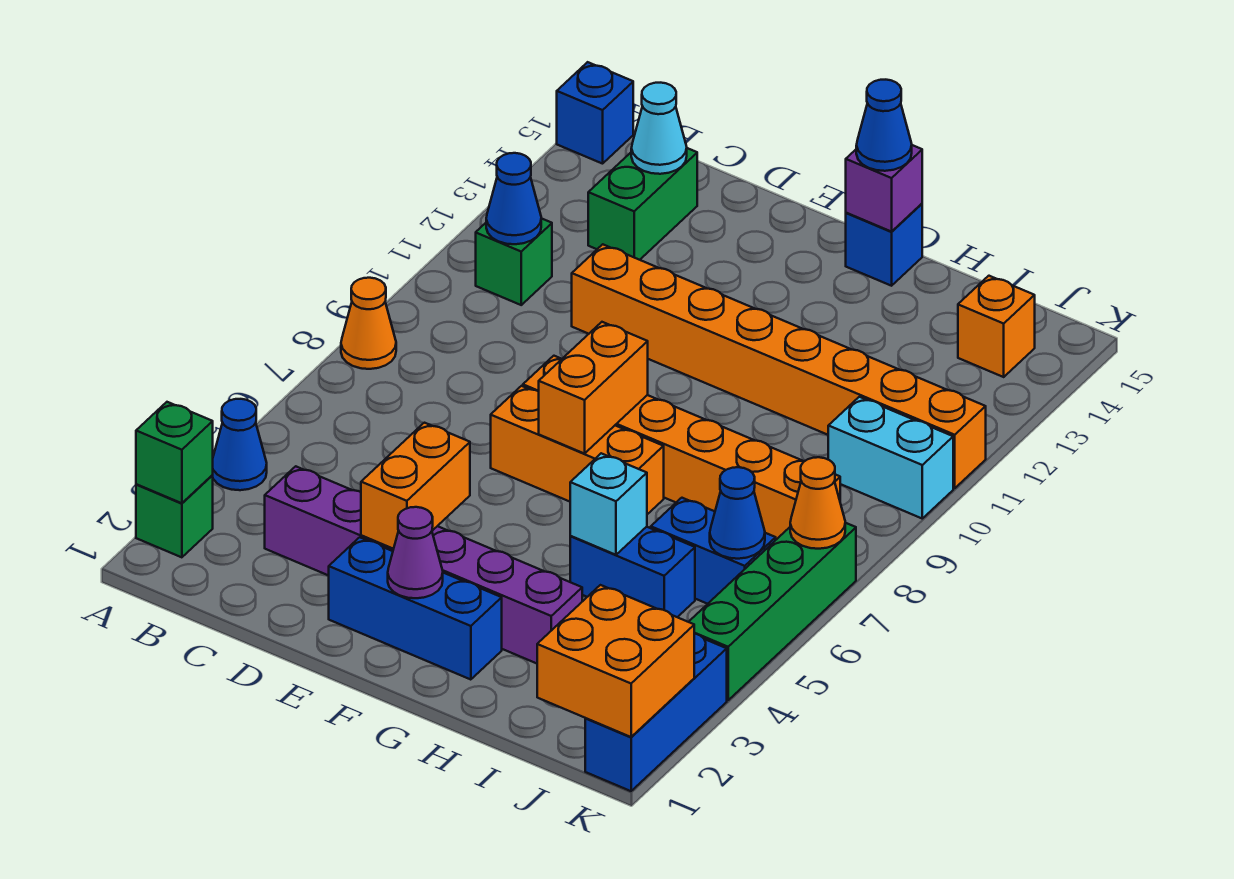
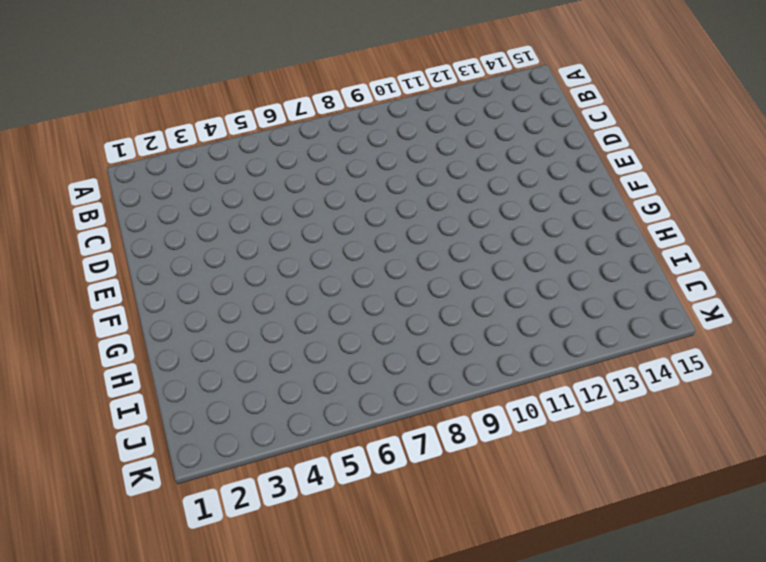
none -> green brick A2 level 1
none -> blue cone A4 level 1
none -> orange cone A8 level 1
none -> blue brick A15 level 1

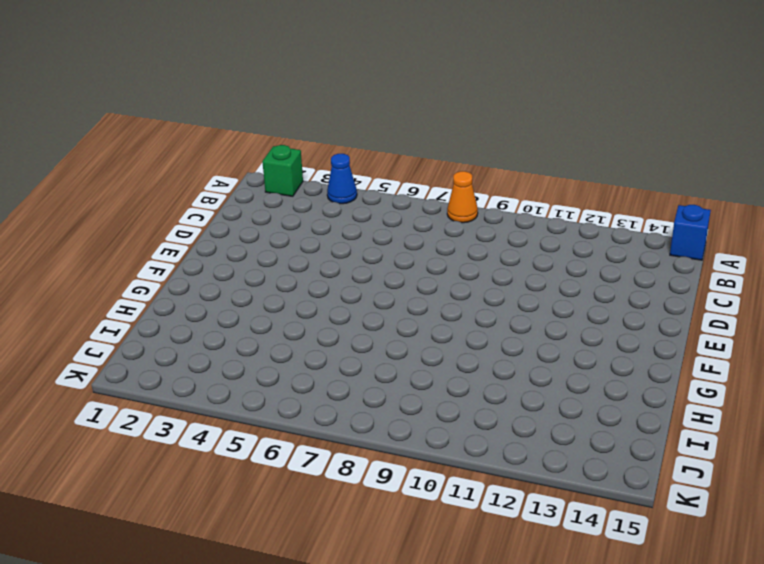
none -> green brick B11 level 1
none -> purple brick C3:H3 level 1
none -> green brick C13:C14 level 1
none -> orange brick D11:K11 level 1

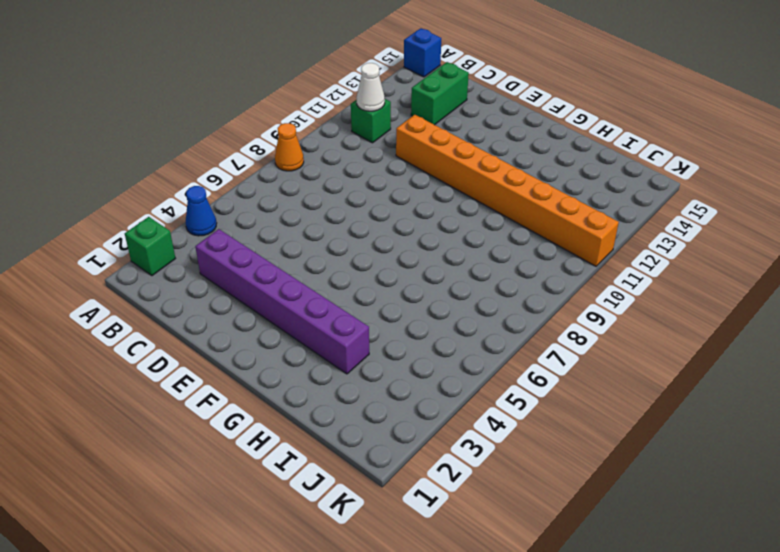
white cone B11 level 2 -> blue cone B11 level 2
none -> blue brick E2:G2 level 1
none -> orange brick E7:G7 level 1
none -> orange brick E8:J8 level 1
none -> blue brick G15 level 1

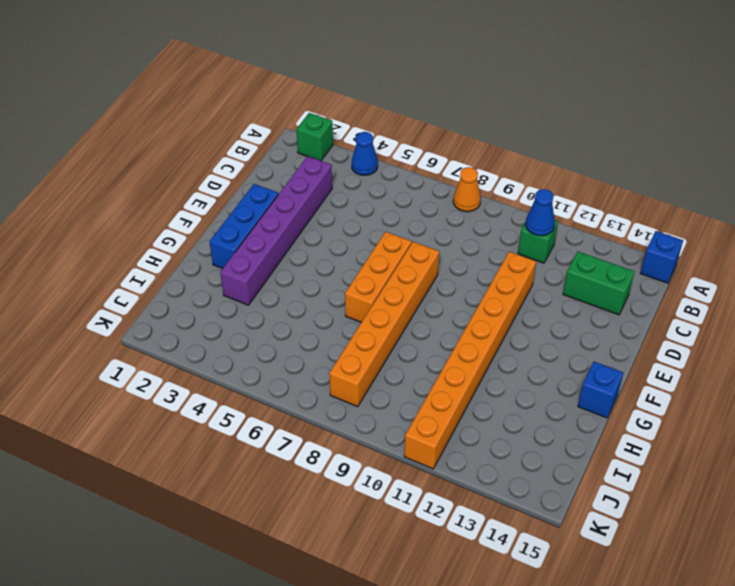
none -> blue brick H5:I5 level 1
none -> blue brick I6:J6 level 1
none -> cyan brick J10:K10 level 1
none -> orange brick J14 level 1

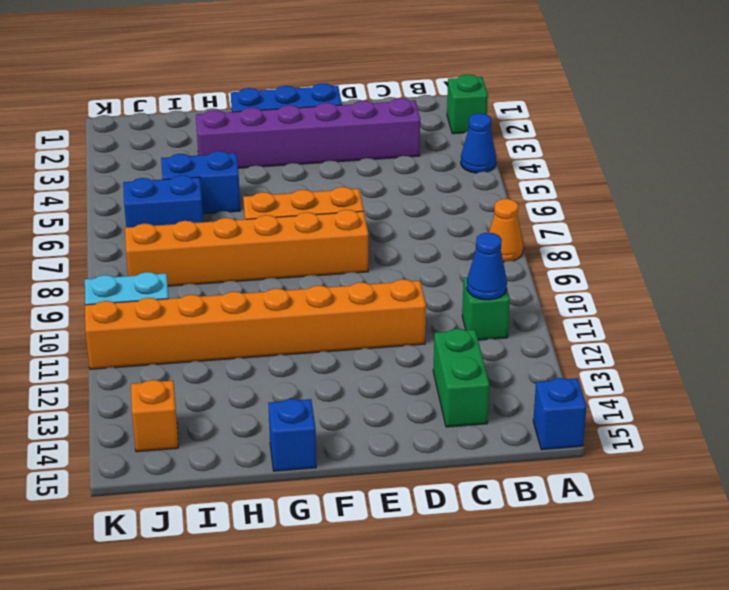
none -> blue brick K1:K3 level 1
none -> green brick K4:K7 level 1
none -> green brick A2 level 2
none -> cyan cone C14 level 2

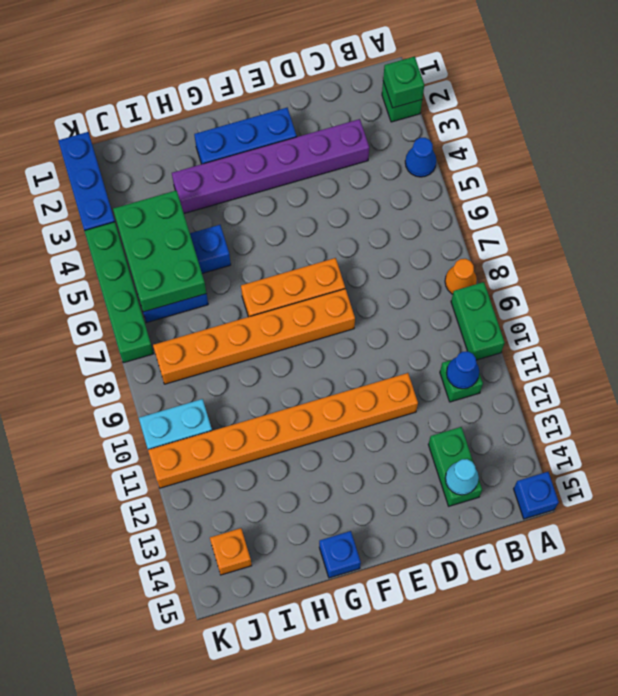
green brick A9:A10 level 1 -> none
green brick I4:J6 level 2 -> blue cone J6 level 2
none -> orange brick E3:E4 level 2
none -> purple cone F2 level 2
none -> orange brick F7:F8 level 2
none -> purple brick G15 level 2

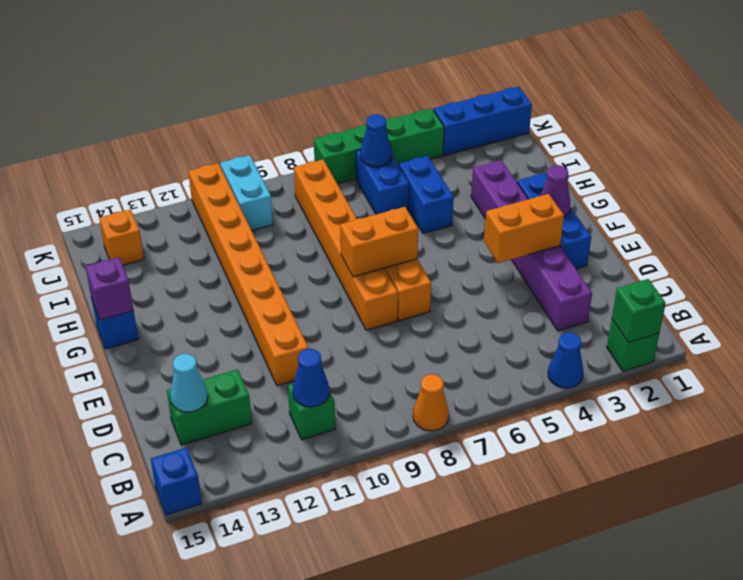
none -> cyan brick H5 level 2
none -> orange brick J1:K2 level 2
none -> orange cone K7 level 2
none -> blue cone G15 level 3

